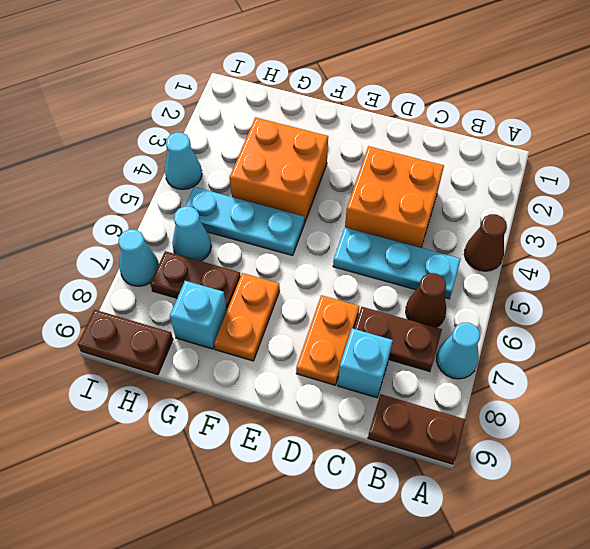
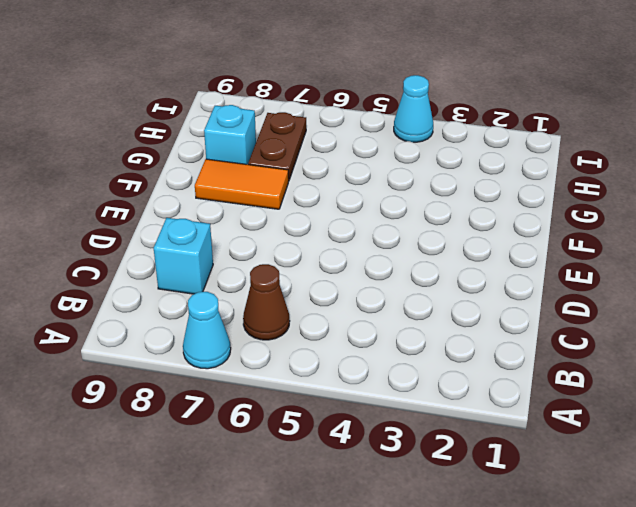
orange tile F7:F8 level 1 -> orange plate F7:F8 level 1
none -> brown cone A4 level 1
none -> brown plate A9:B9 level 1
none -> cyan plate B5:D5 level 1

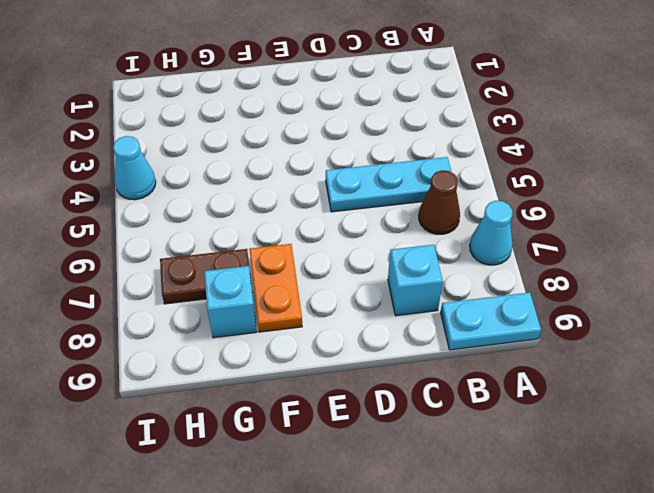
cyan plate A9:B9 level 1 -> brown plate A9:B9 level 1
none -> brown cone A4 level 1
none -> brown plate B7:C7 level 1
none -> orange brick C3:D4 level 1

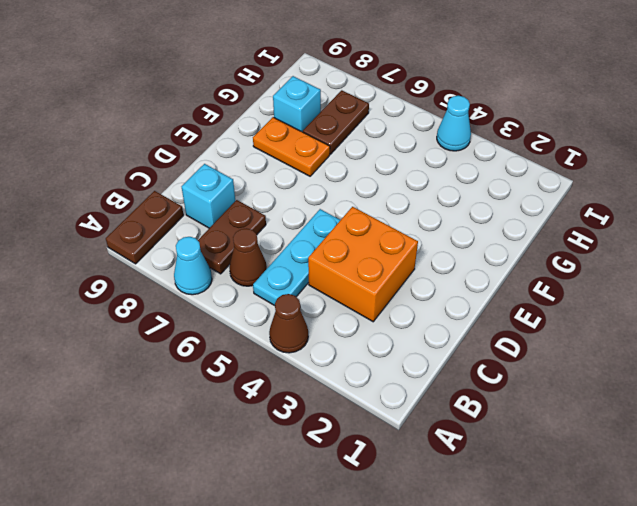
none -> orange plate D7:D8 level 1
none -> orange brick F3:G4 level 1
none -> cyan plate F5:H5 level 1

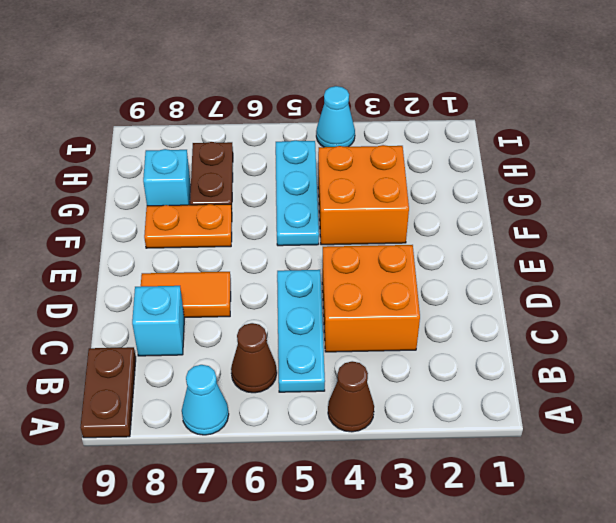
orange tile D7:D8 level 1 -> orange plate D7:D8 level 1
none -> brown plate B7:C7 level 1
none -> cyan cone H6 level 1
none -> brown plate H9:I9 level 1

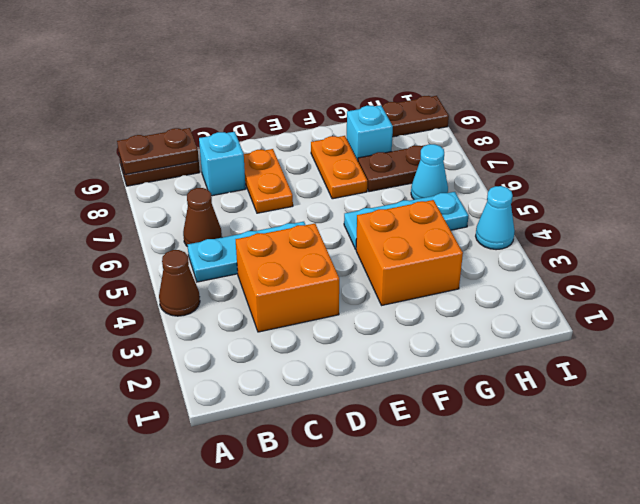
brown plate A9:B9 level 2 -> brown plate B7:C7 level 1
none -> cyan cone A7 level 1
none -> cyan cone I7 level 1

